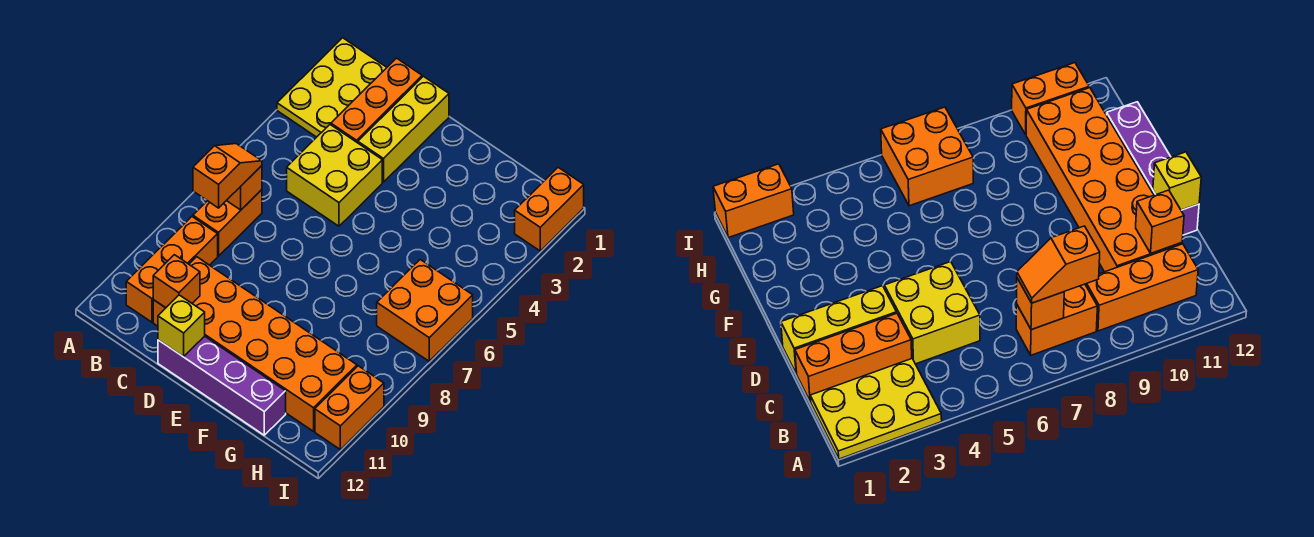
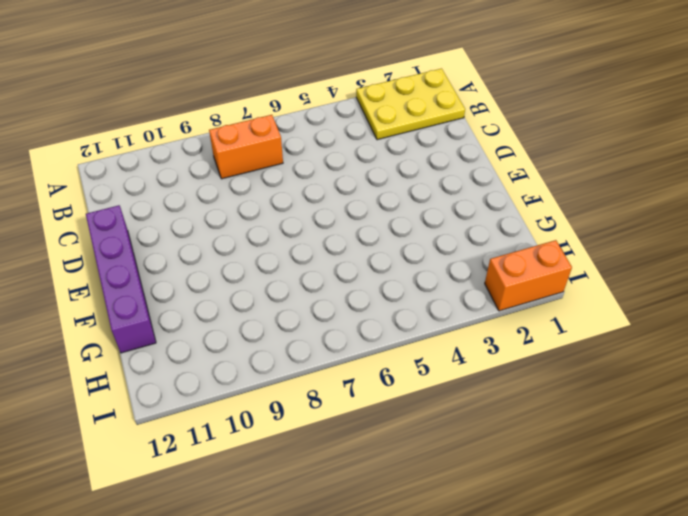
none -> orange brick B9:B11 level 1
none -> orange brick C1:C3 level 1
none -> yellow brick C4:D5 level 1

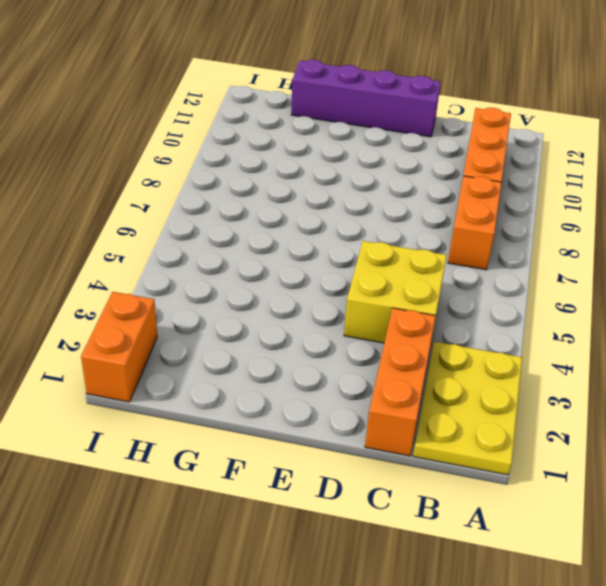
none -> orange brick C10:H11 level 1
none -> yellow brick D1:D3 level 1
none -> orange brick H6:I7 level 1

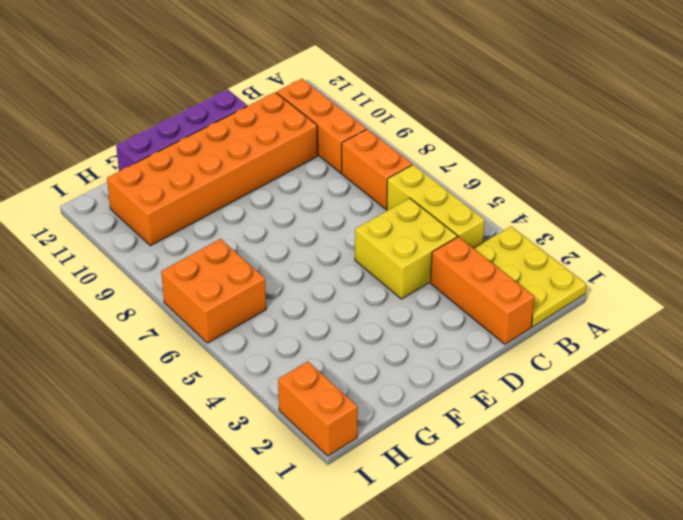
yellow brick B4:B6 level 1 -> yellow brick D1:D3 level 1
none -> orange brick I10:I11 level 1
none -> orange brick B7 level 2
none -> orange brick C11 level 2

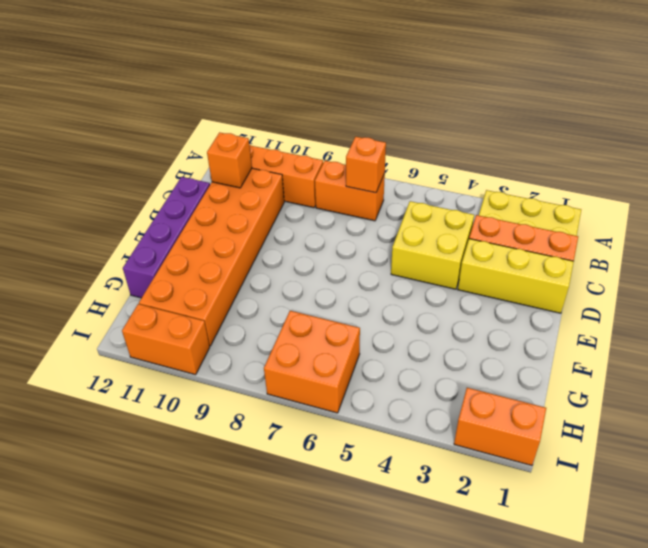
none -> yellow brick D12 level 2
none -> orange slope B7:B8 level 3 top 8

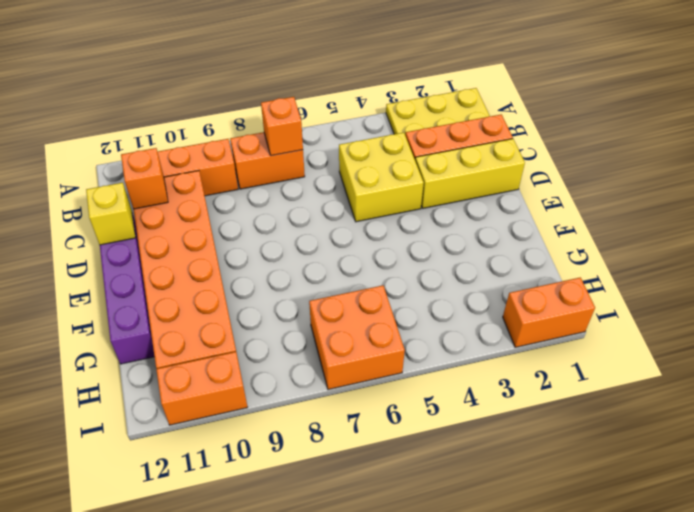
none -> orange slope B7:B8 level 3 top 8

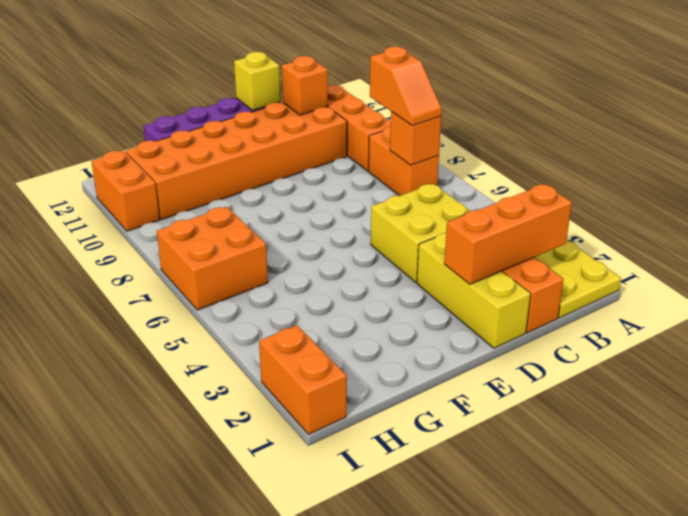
orange brick B2:D2 level 2 -> none

